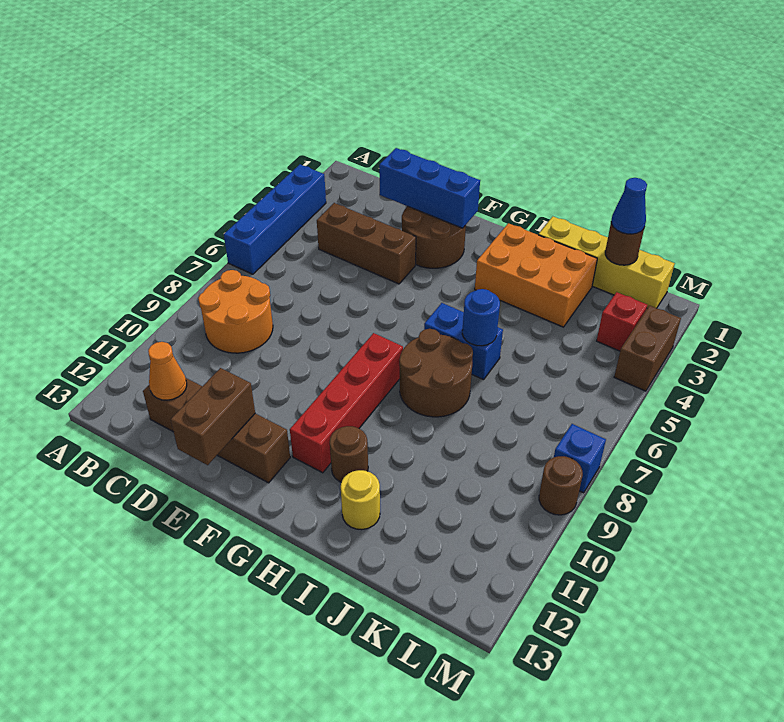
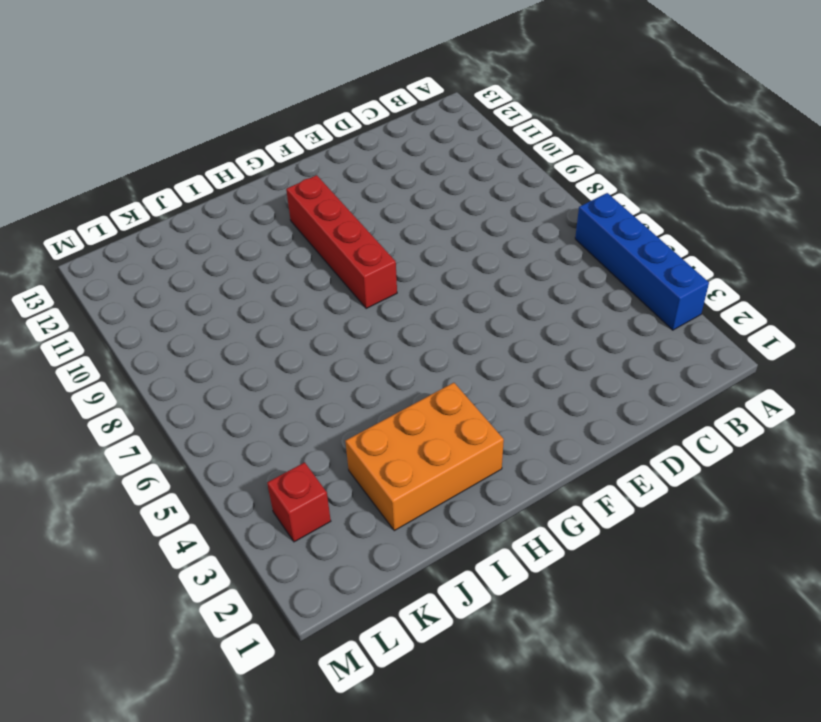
none -> orange round brick B8:C9 level 1
none -> brown brick C4:E4 level 1
none -> brown brick C12:F12 level 1

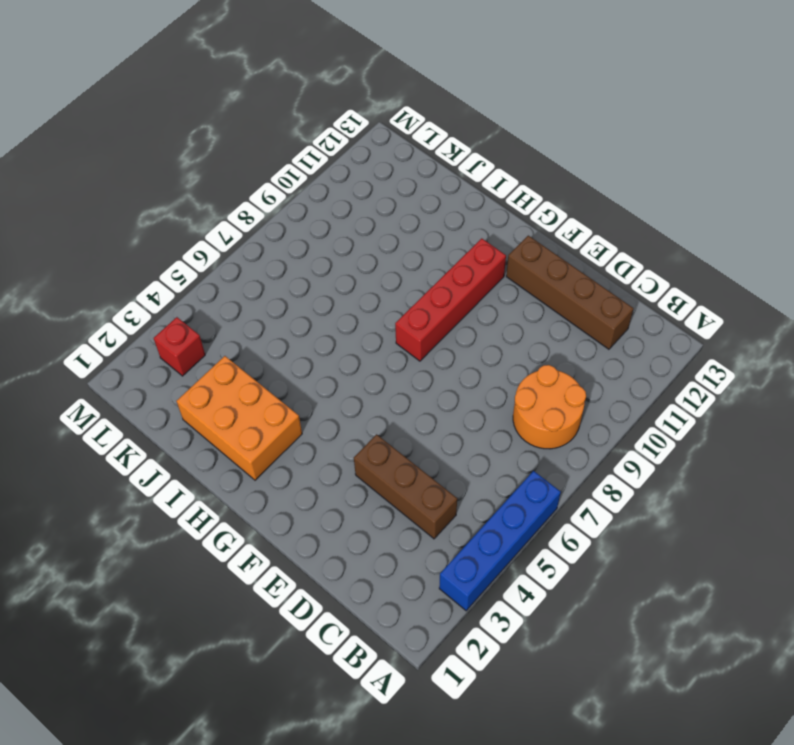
none -> brown round brick E2:F3 level 1
none -> blue brick H6:I6 level 1
none -> brown round brick H7:I8 level 1

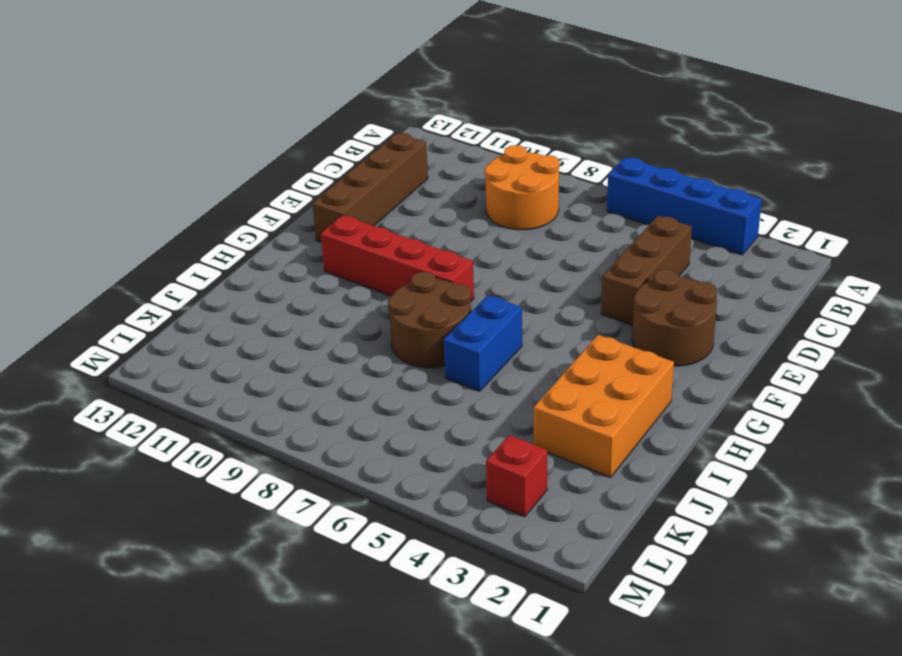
none -> brown round brick H11 level 1
none -> yellow brick I1:L1 level 1
none -> yellow round brick I12 level 1

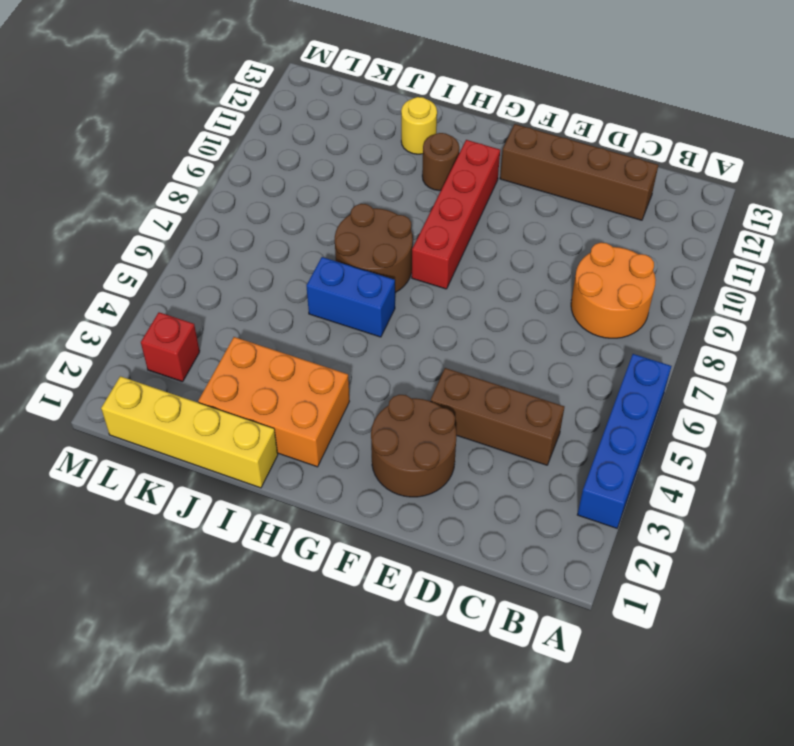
none -> brown brick M3:M4 level 1
none -> blue brick M8 level 1
none -> brown round brick M9 level 1

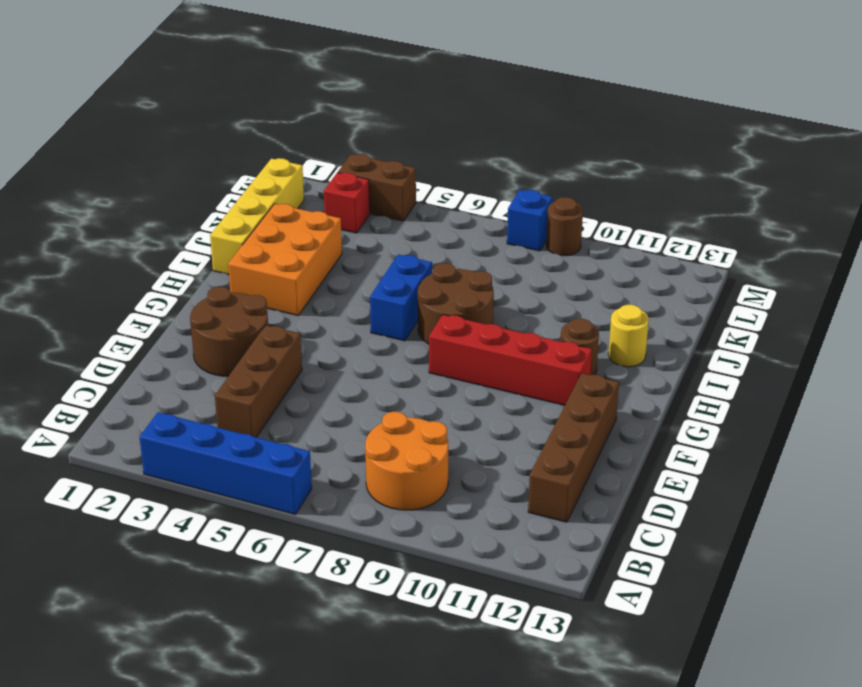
none -> orange cone C12 level 2
none -> blue brick D2:F2 level 2
none -> brown brick E12:E13 level 2

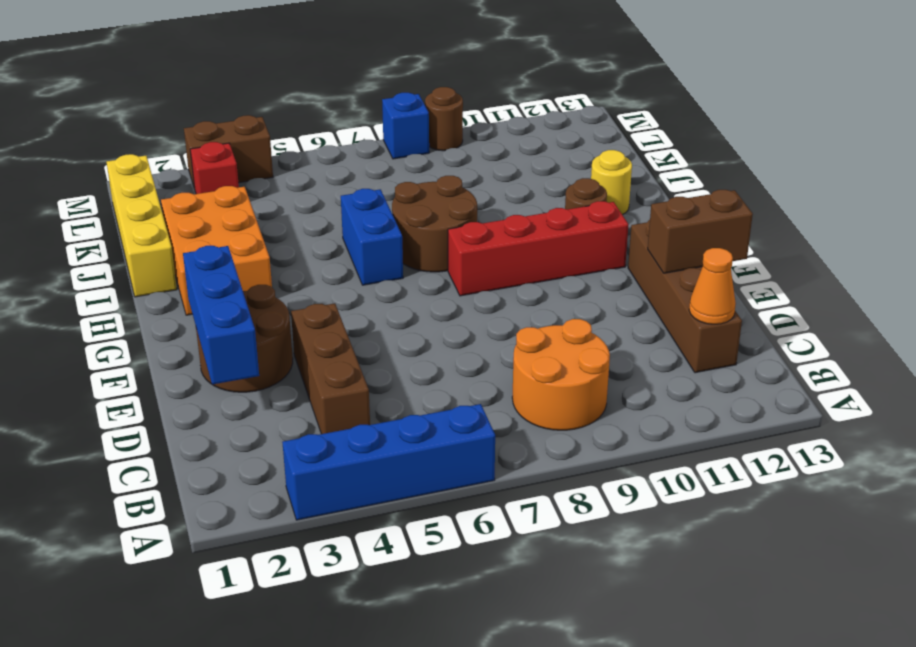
none -> blue round brick I6 level 2
none -> brown round brick K1 level 2
none -> blue cone K1 level 3

